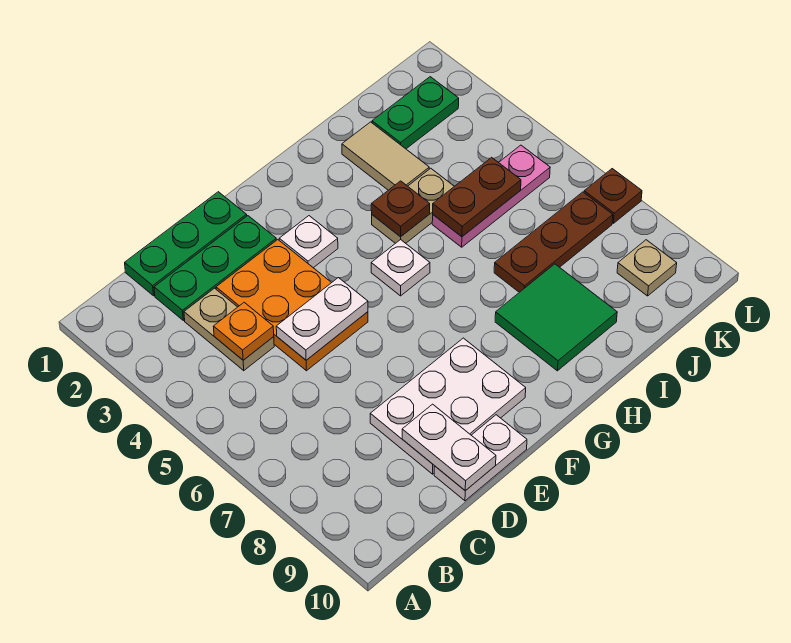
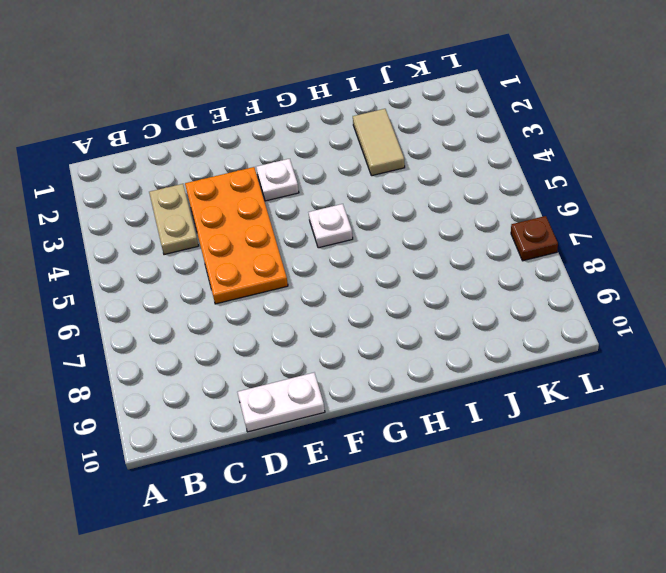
orange plate D3:E6 level 1 -> orange plate D3:E5 level 1
none -> green plate C1:E1 level 1
none -> green plate C2:E2 level 1
none -> white plate D8:F9 level 1

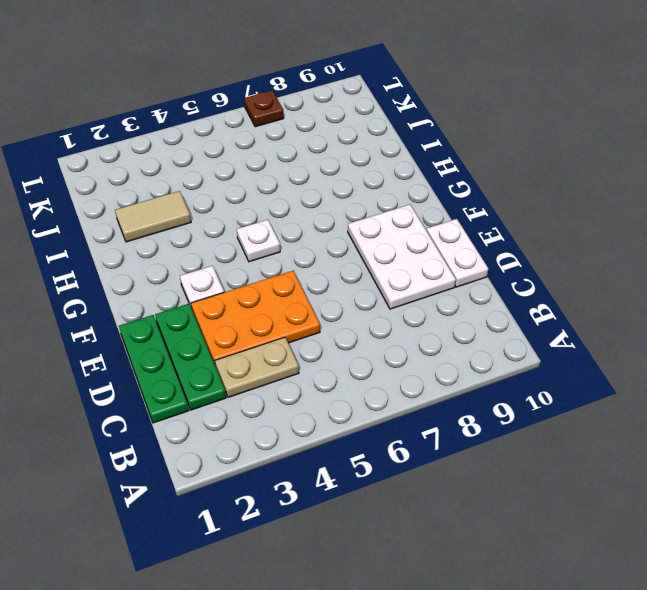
none -> tan plate H4:I4 level 1
none -> green tile H8:I9 level 1
none -> pink plate I5:K5 level 1

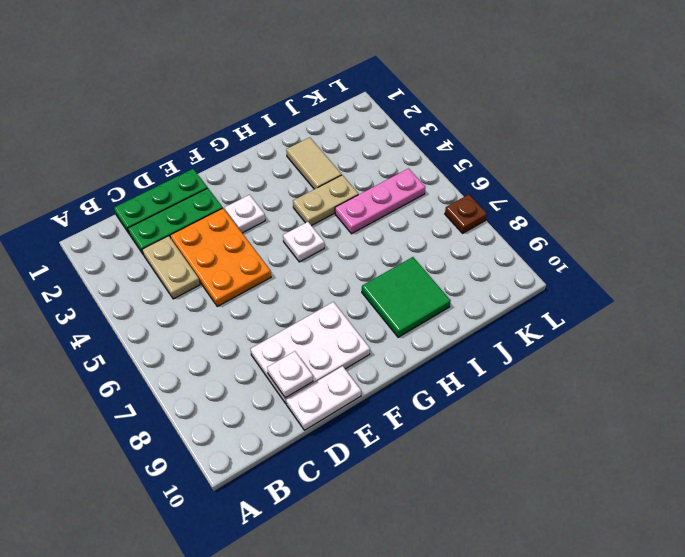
white plate D9 level 2 -> white plate D9:D10 level 2
none -> brown plate I7:K7 level 1
none -> green plate J2:K2 level 1
none -> tan plate K9 level 1

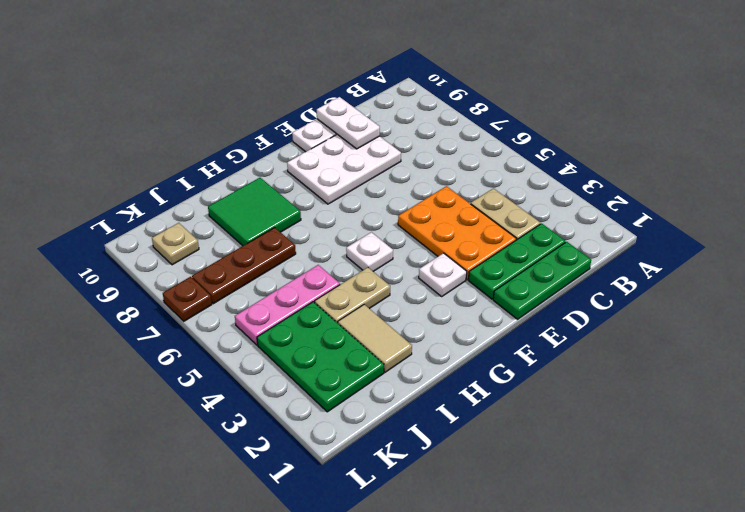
green plate J2:K4 level 1 -> green plate J2:K2 level 1
none -> orange plate C4 level 2
none -> white plate D5:E5 level 2
none -> brown plate H4 level 2

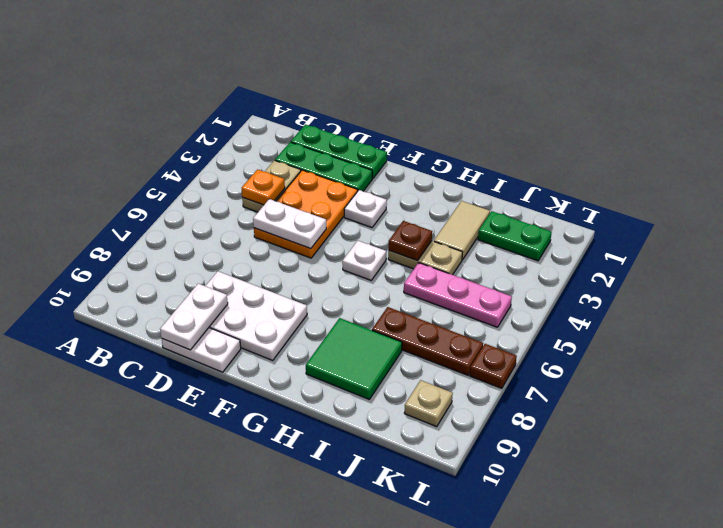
none -> brown plate I5:J5 level 2

